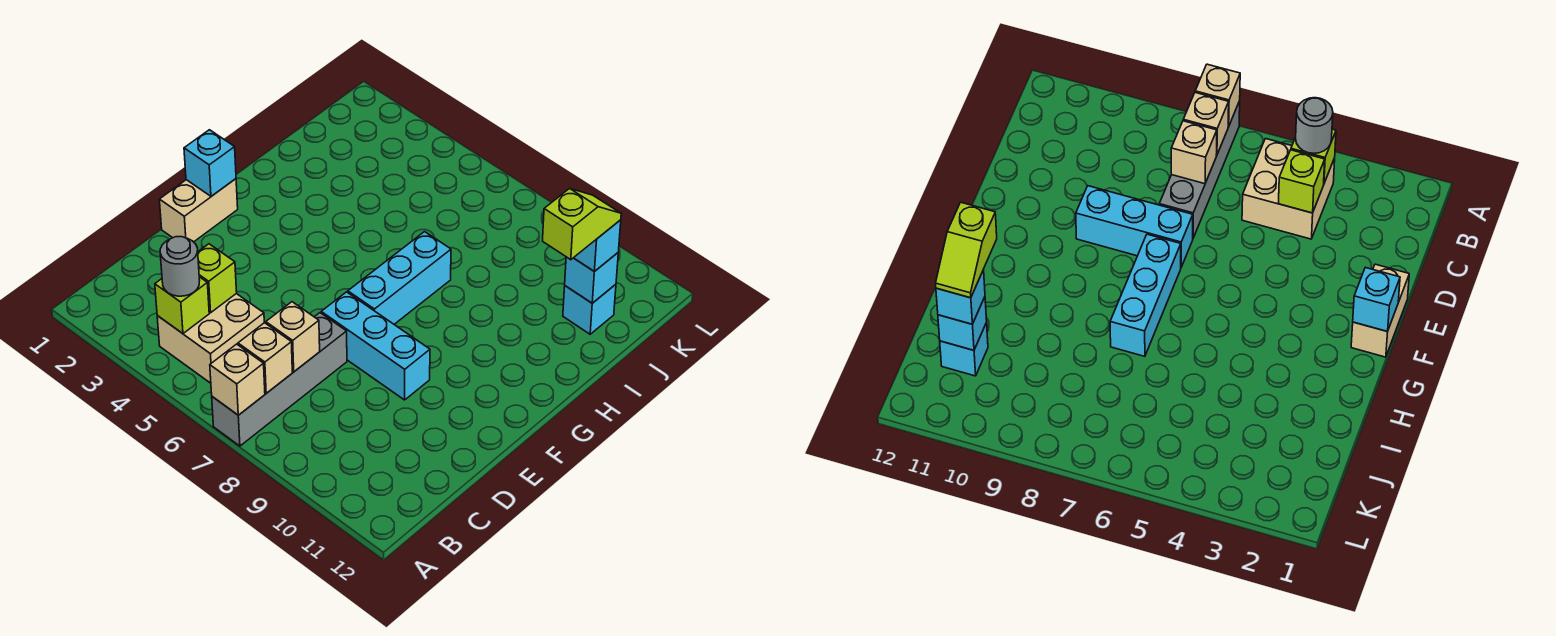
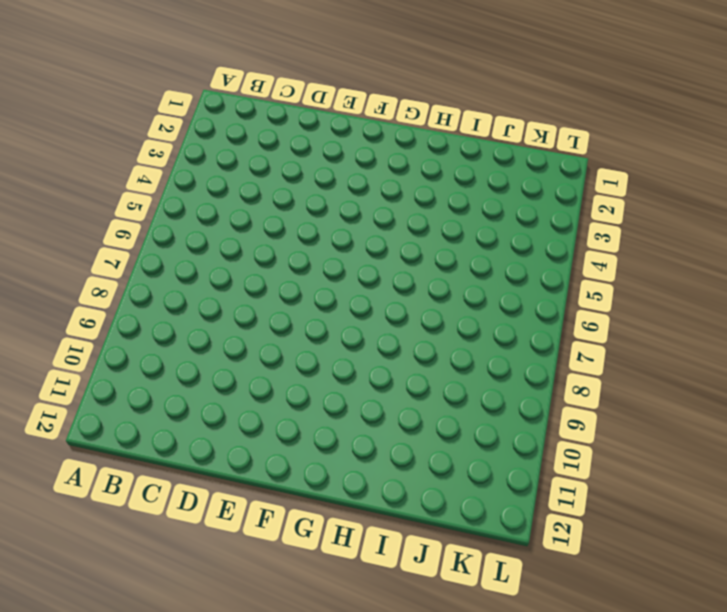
none -> grey brick A7:D7 level 1
none -> tan brick B4:C5 level 1
none -> tan brick E1:F1 level 1

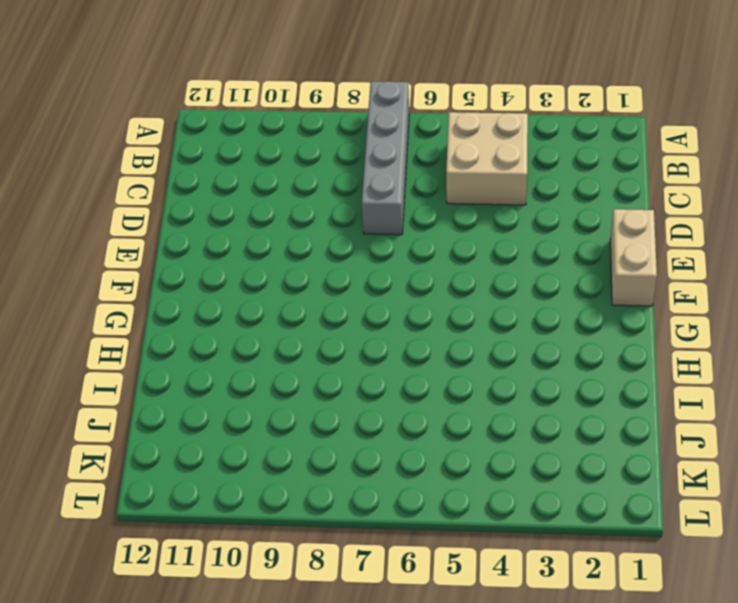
none -> cyan brick E7:E9 level 1
none -> cyan brick F7:H7 level 1
none -> cyan brick J11 level 1

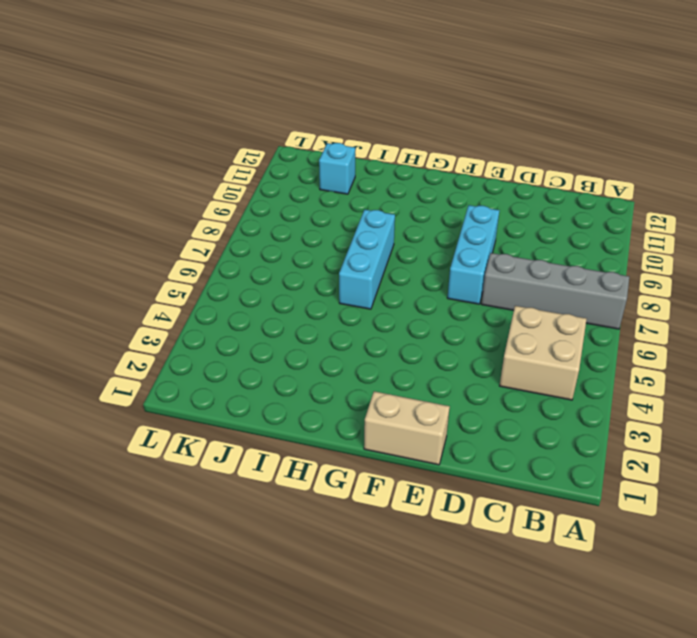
cyan brick H6:H8 level 1 -> cyan brick F7:H7 level 1
none -> tan brick A7 level 2
none -> lime brick B4 level 2
none -> tan brick B7 level 2

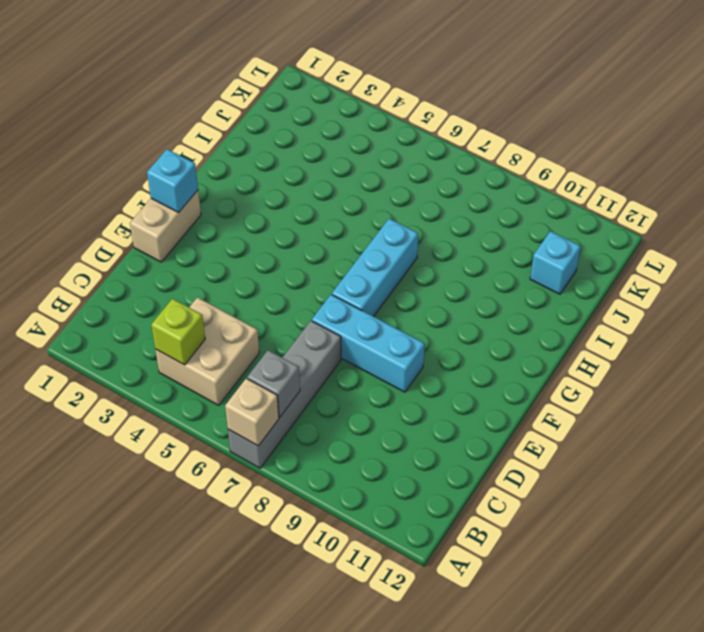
grey brick B7 level 2 -> tan brick B7 level 2
none -> lime brick C4 level 2
none -> tan brick C7 level 2
none -> cyan brick J11 level 2

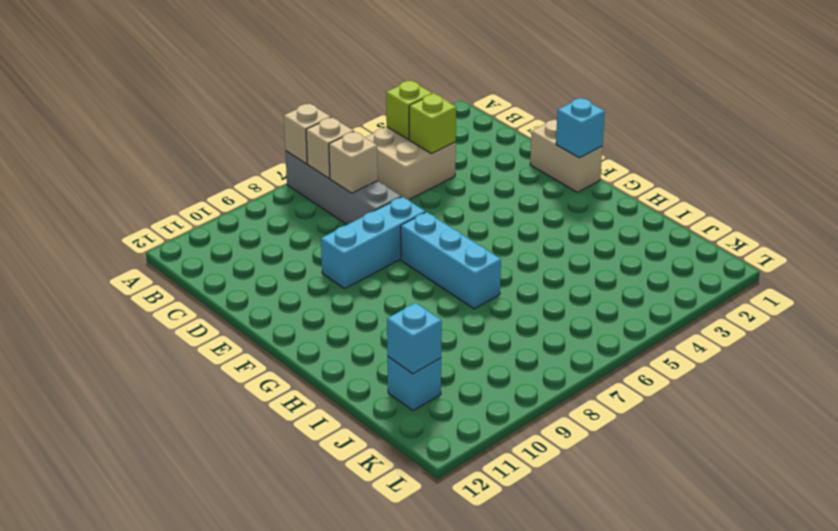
none -> grey round brick B4 level 3
none -> cyan brick J11 level 3
none -> lime slope I11:J11 level 4 top I

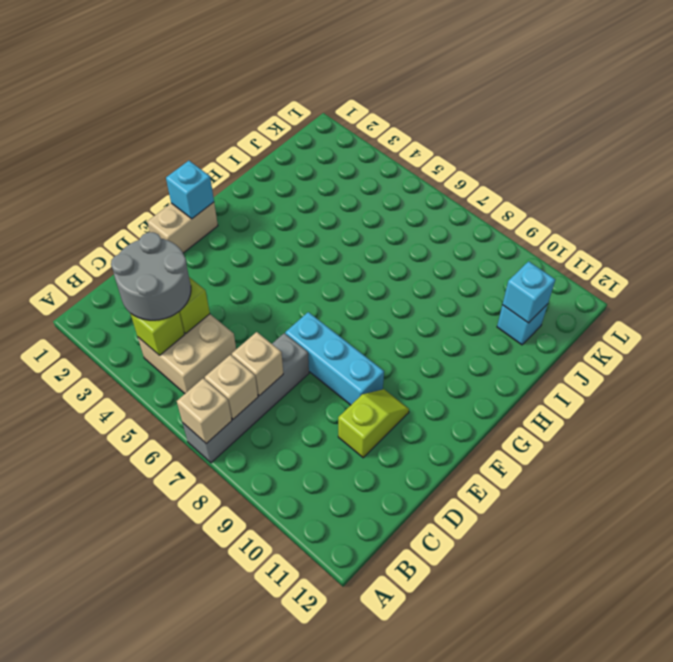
grey round brick B3:C4 level 3 -> grey round brick B4 level 3
lime slope D10:E10 level 1 top D -> lime slope I11:J11 level 4 top I
none -> cyan brick F7:H7 level 1
none -> cyan brick J11 level 3

